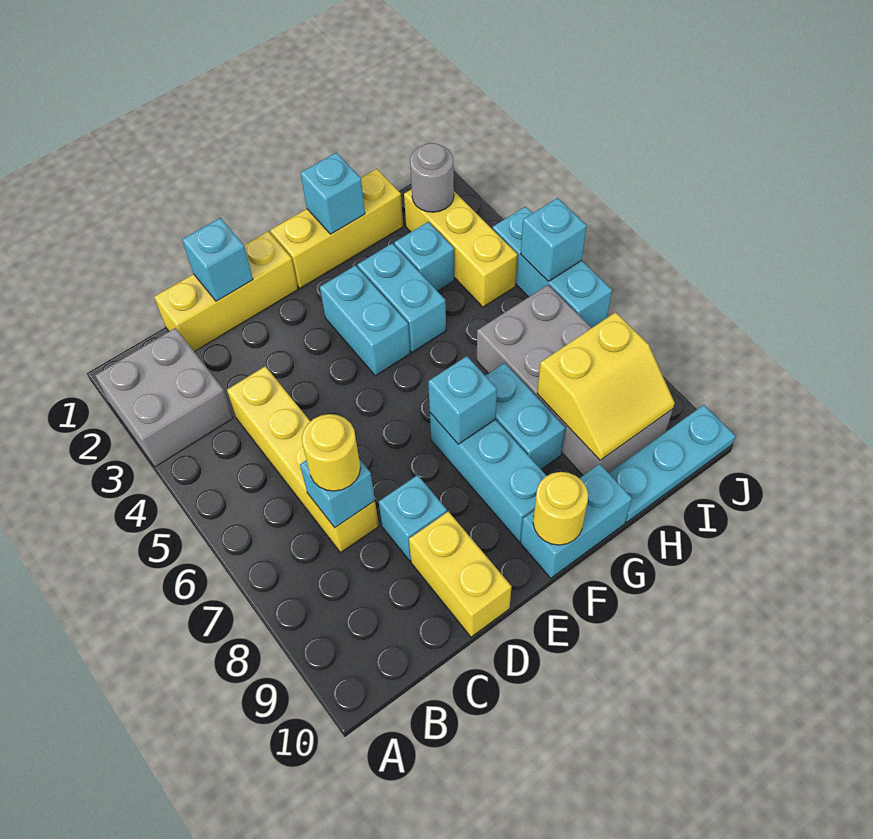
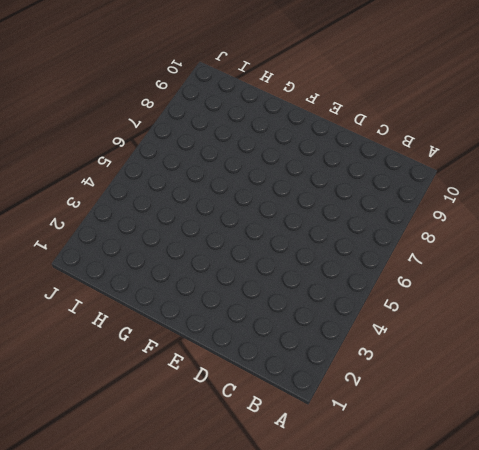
none -> grey brick A2:B3 level 1
none -> yellow brick C1:E1 level 1
none -> yellow brick C4:C7 level 1

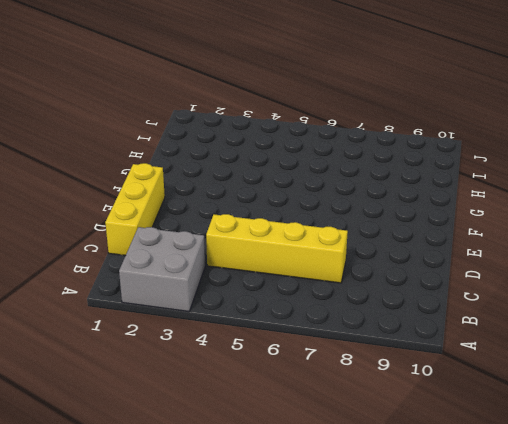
none -> cyan brick D8 level 1
none -> yellow brick D9:D10 level 1
none -> yellow brick F1:H1 level 1

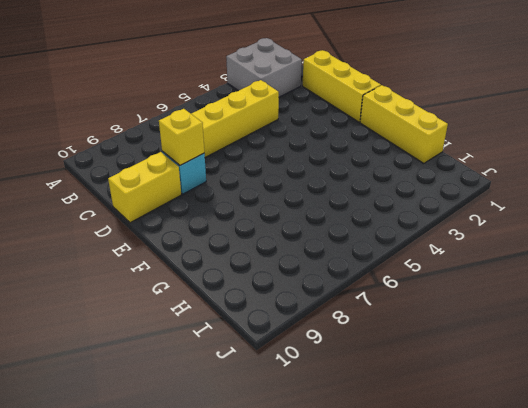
yellow brick D8 level 2 -> none
none -> cyan brick F3:F4 level 1
none -> cyan brick F7:F9 level 1
none -> cyan brick F10:G10 level 1

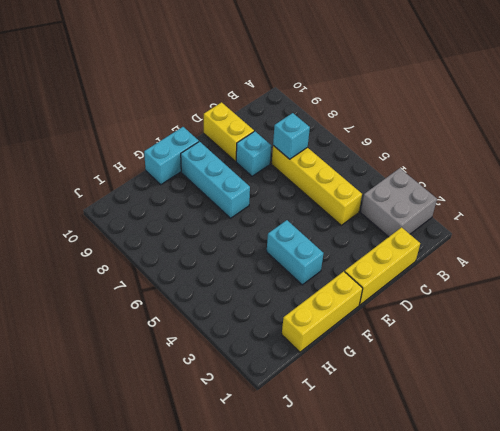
none -> cyan brick G3:G4 level 1
none -> cyan brick G7:G8 level 1
none -> cyan brick H3 level 1

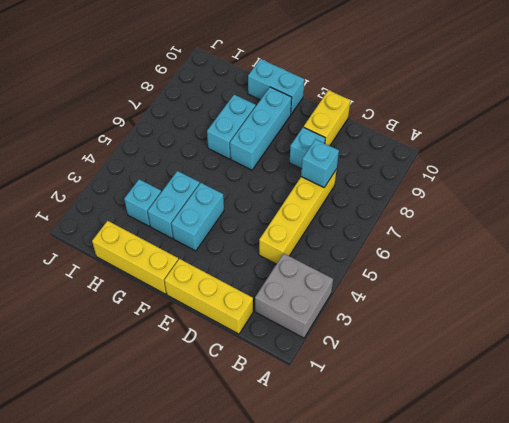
none -> grey brick H6:I9 level 1
none -> cyan plate H10:J10 level 1
none -> yellow brick I2:I4 level 1

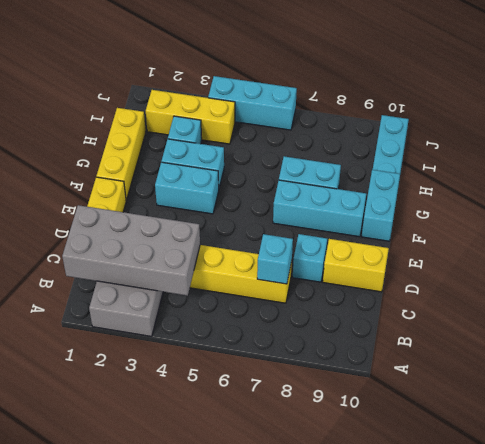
grey brick B1:C4 level 2 -> grey brick H6:I9 level 1
none -> cyan brick D1 level 2
none -> cyan brick F7 level 2
none -> yellow round brick F10 level 2

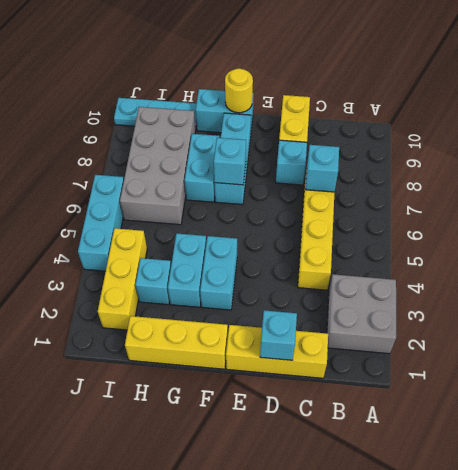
none -> cyan brick G1 level 2
none -> yellow slope H8:I9 level 2 top 8
none -> grey round brick I2 level 2

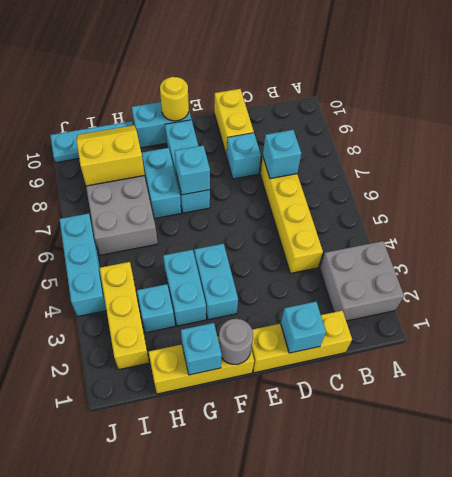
grey round brick F1 level 2 -> grey round brick I2 level 2
none -> cyan brick J5 level 2
none -> yellow round brick C7 level 3

